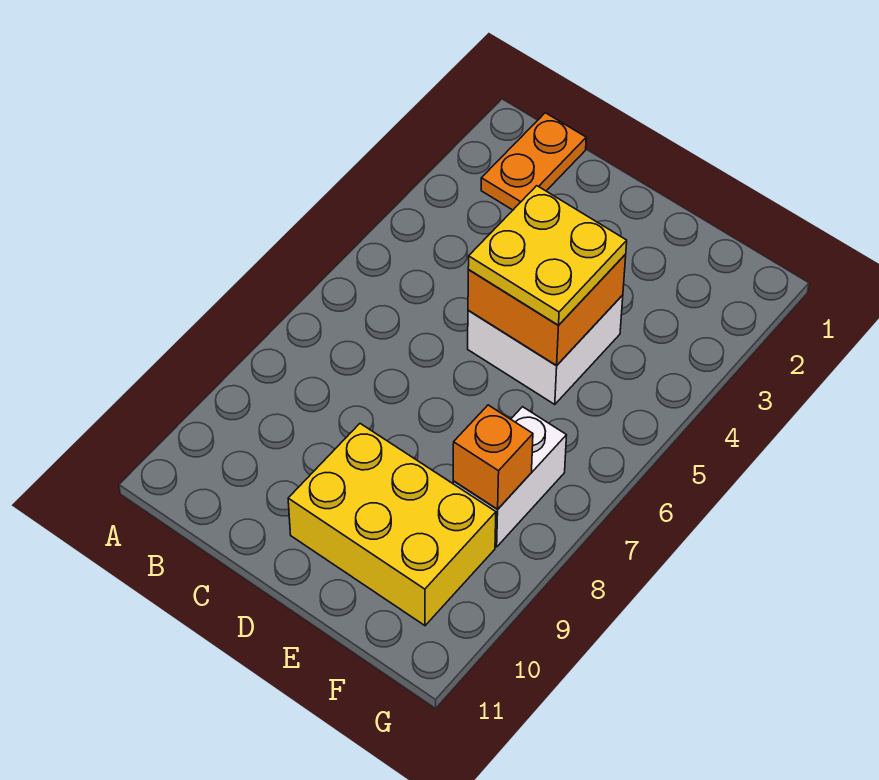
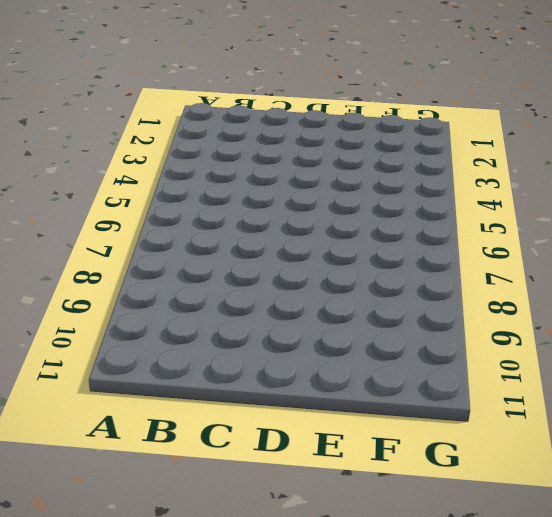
none -> orange plate B1:B2 level 1
none -> white brick D4:E5 level 1

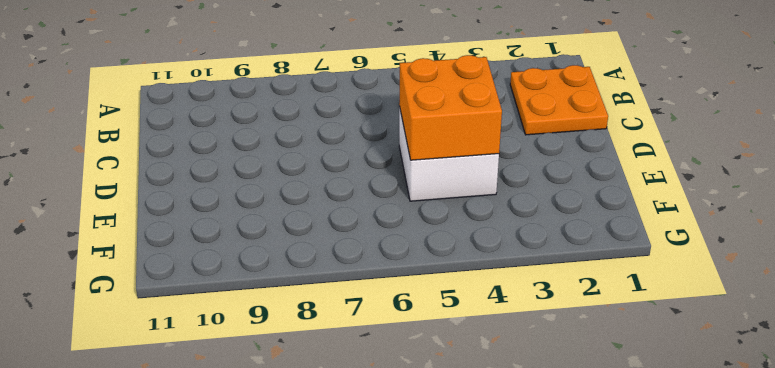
orange plate B1:C2 level 1 -> orange plate B1:B2 level 1
none -> yellow brick D9:F10 level 1
none -> white brick F7:F8 level 1

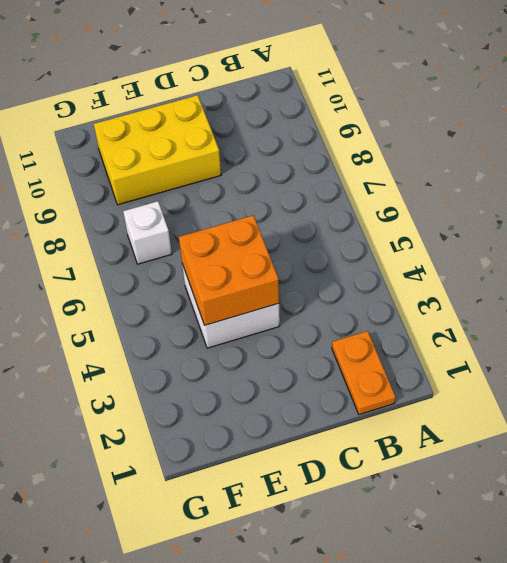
white brick F7 level 1 -> white brick F7:F8 level 1
none -> orange brick F8 level 2
none -> yellow plate D4:E5 level 3

